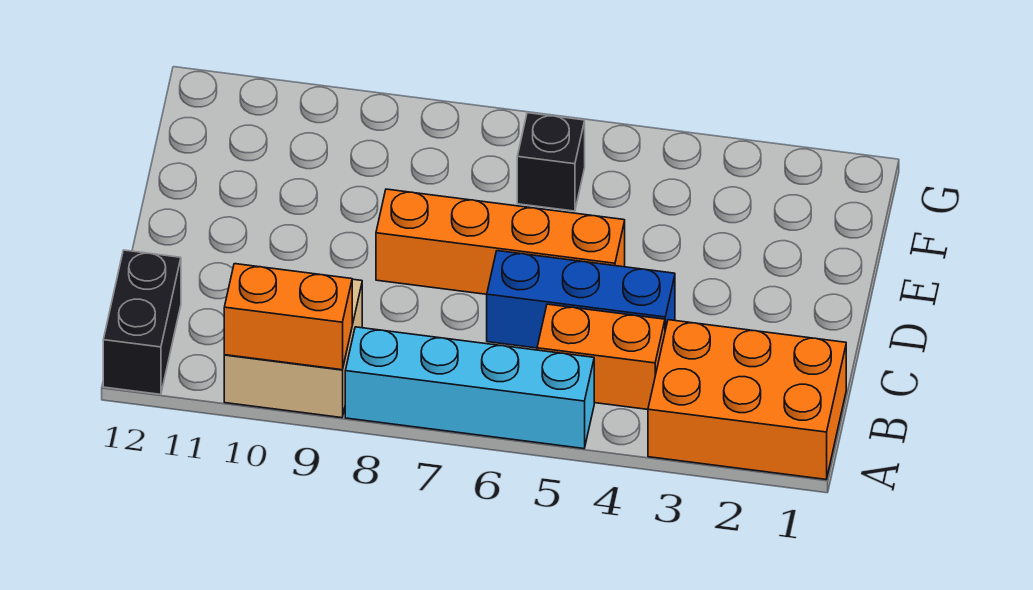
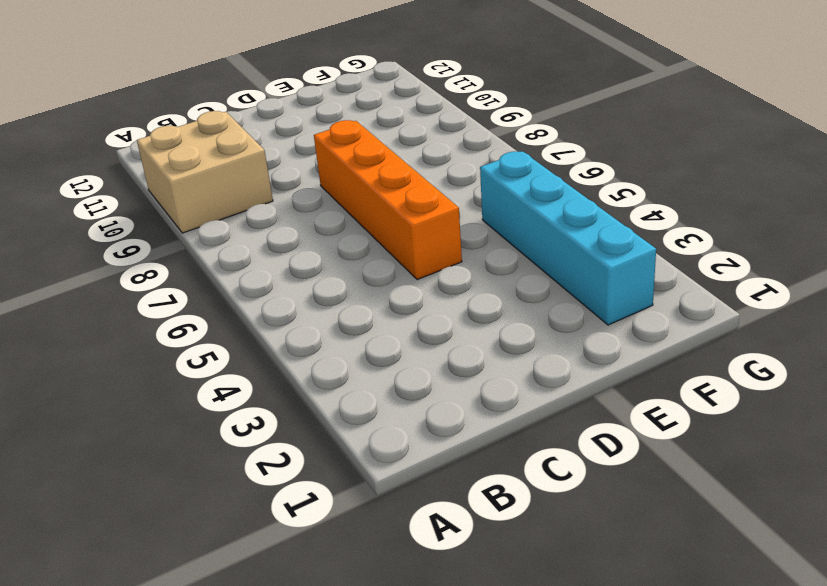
cyan brick F2:F5 level 1 -> cyan brick A5:A8 level 1
none -> orange brick A1:B3 level 1
none -> black brick A12:B12 level 1

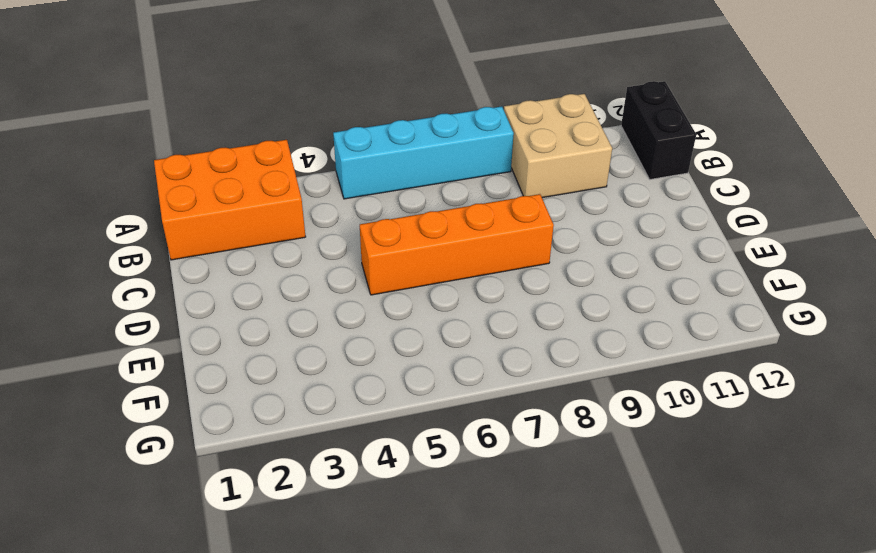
none -> orange brick B4:B5 level 1
none -> blue brick C4:C6 level 1

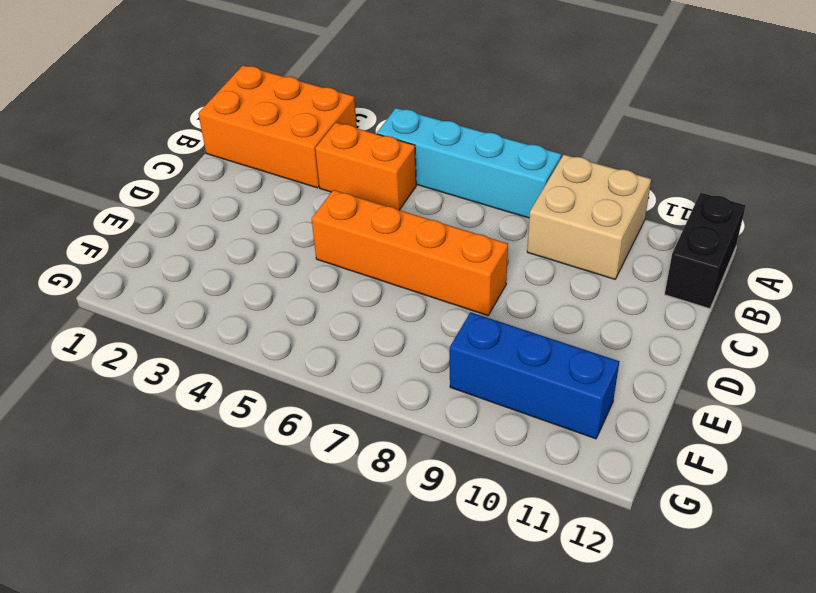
blue brick F9:F11 level 1 -> blue brick C4:C6 level 1
none -> black brick F6 level 1
none -> orange brick A9:A10 level 2

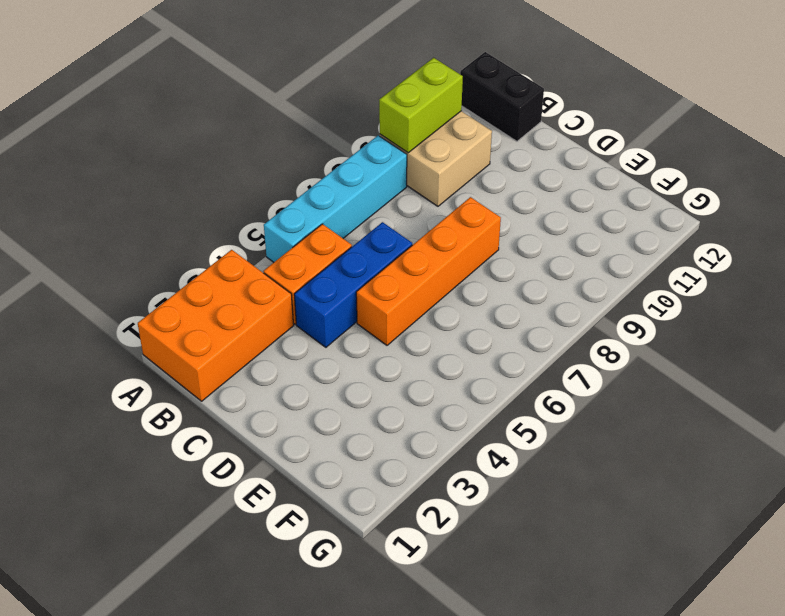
lime brick A9:A10 level 2 -> orange brick A9:A10 level 2
none -> black brick F6 level 1

